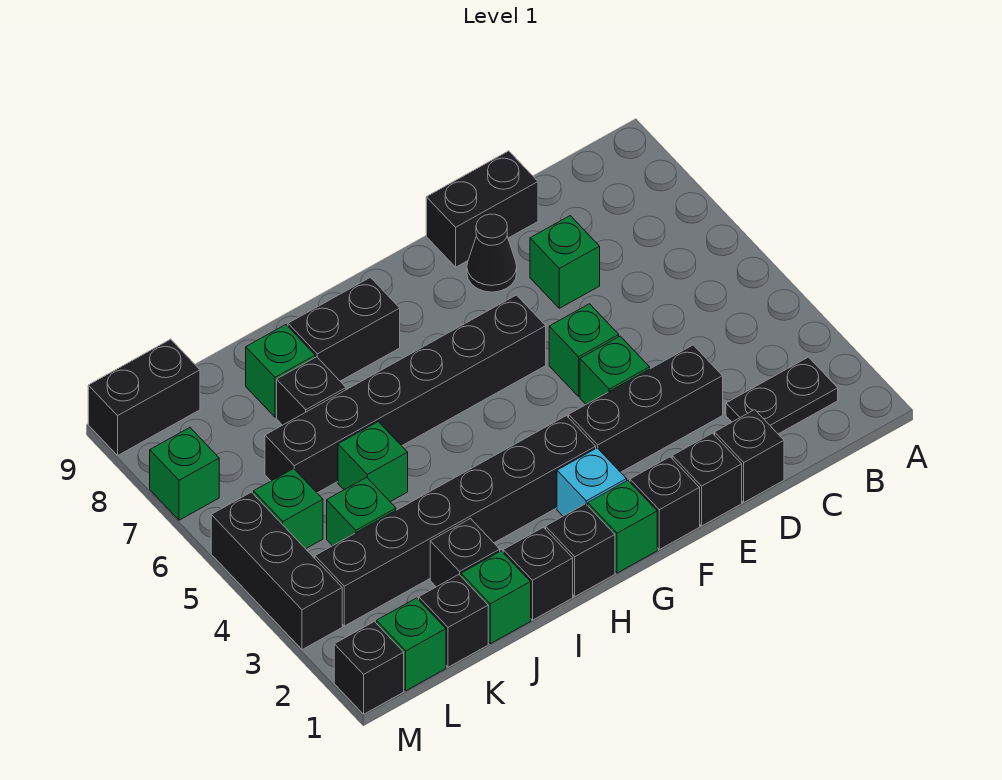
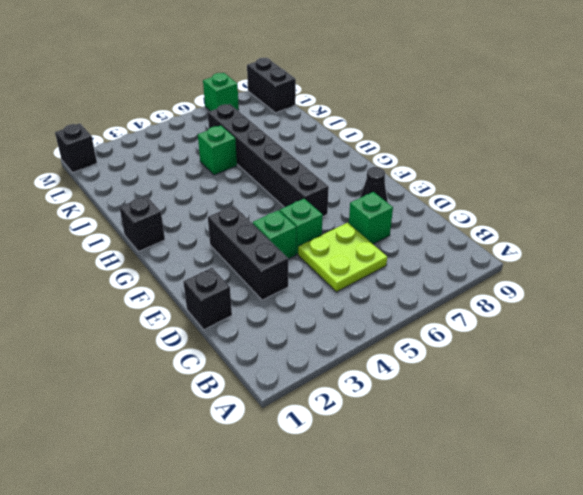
lime plate C5:D6 level 1 -> none
none -> black plate B2:C2 level 1
none -> black brick D9:E9 level 1
none -> black brick E1 level 1
none -> black brick F1 level 1

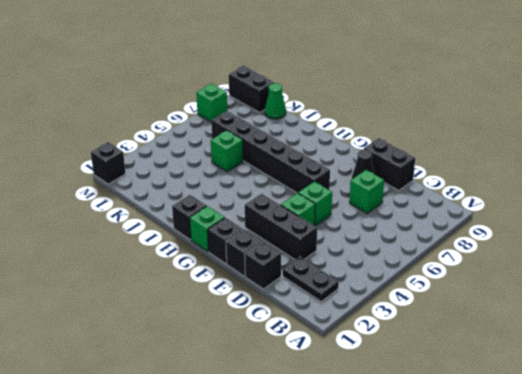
green cone K9 level 1 -> none
none -> cyan brick G2 level 1
none -> black brick G3:L3 level 1
none -> black brick H8:I8 level 1
none -> black brick I1 level 1

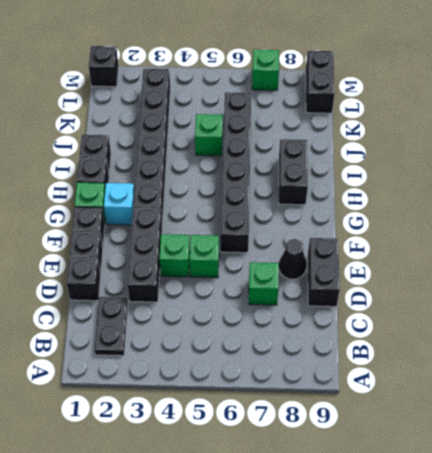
none -> green brick J1 level 1
none -> black brick J2 level 1
none -> black brick J7 level 1
none -> green brick J8 level 1

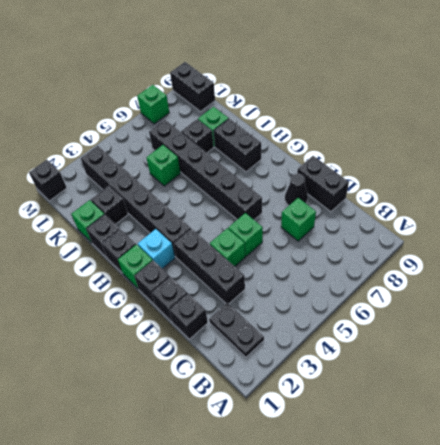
none -> black brick K1 level 1
none -> green brick K4 level 1
none -> green brick L1 level 1
none -> green brick L5 level 1

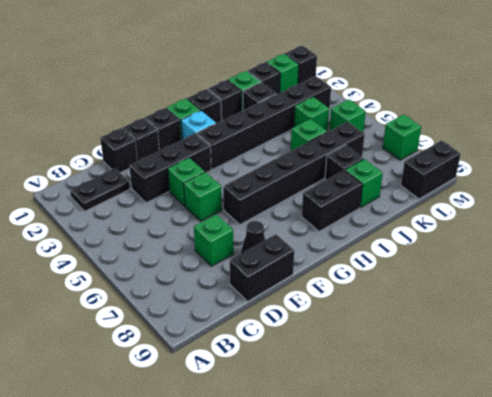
none -> black brick M3:M5 level 1

